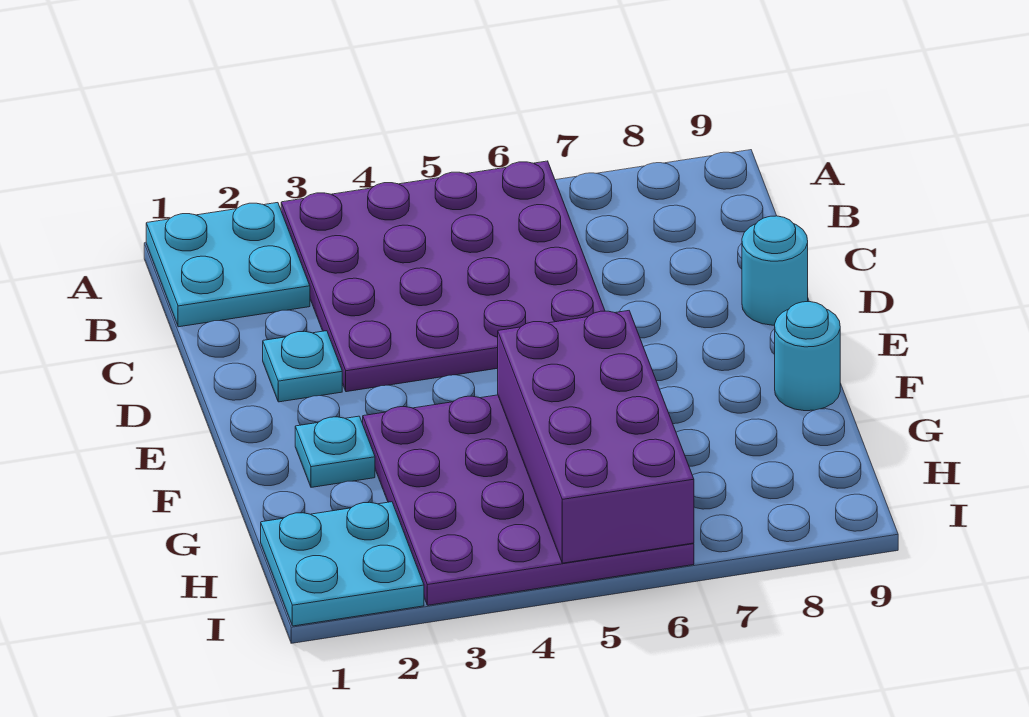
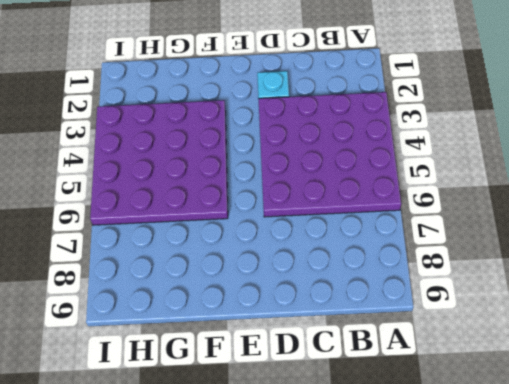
none -> cyan plate A1:B2 level 1
none -> cyan round brick D9 level 1

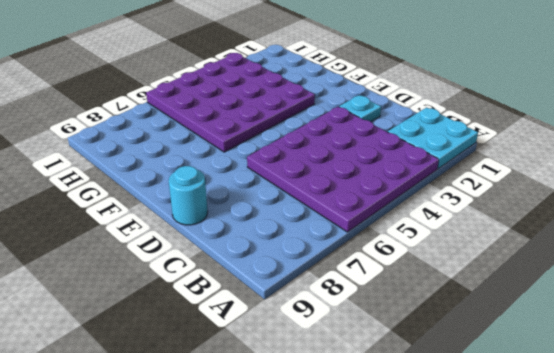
none -> cyan plate F2 level 1
none -> cyan round brick F9 level 1

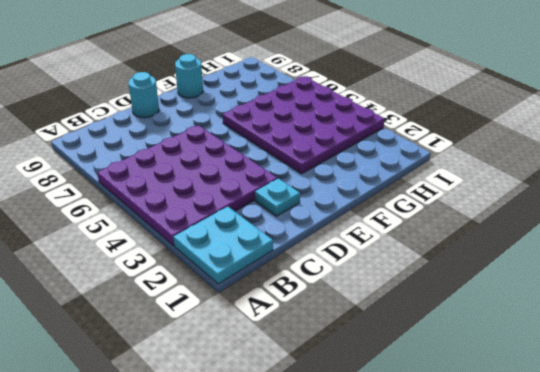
none -> cyan plate F2 level 1
none -> cyan plate H1:I2 level 1

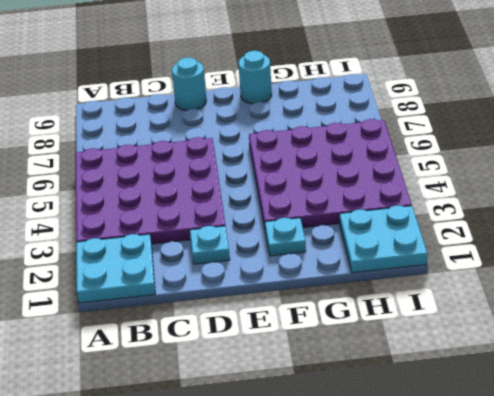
none -> purple brick F5:I6 level 2

